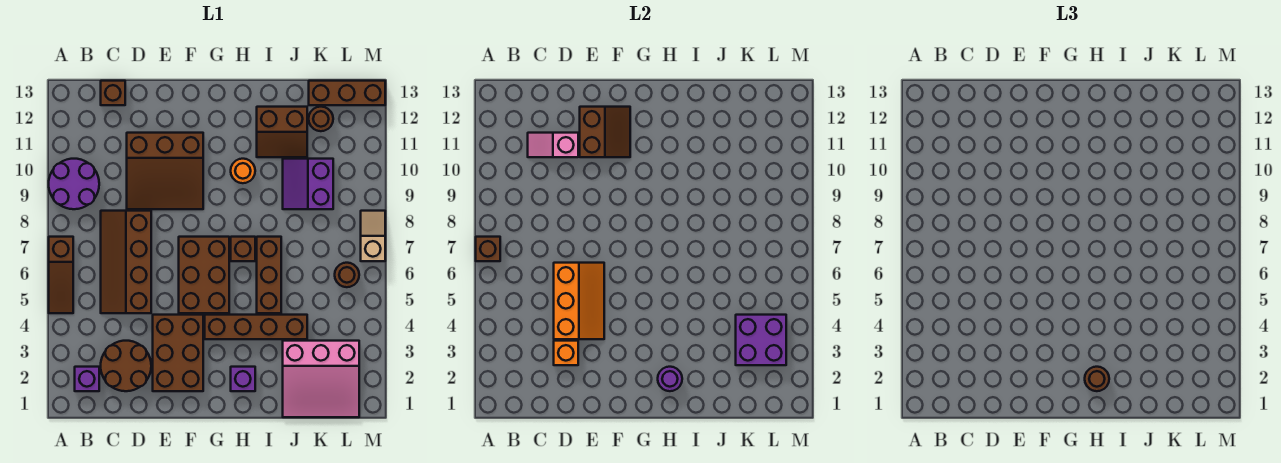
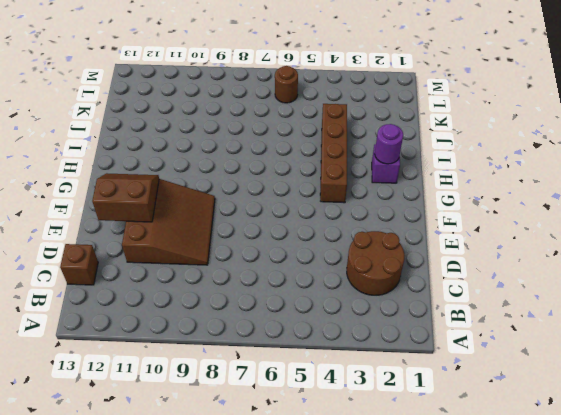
none -> brown slope A5:A7 level 1 top 7
none -> purple round brick A9:B10 level 1
none -> purple brick B2 level 1

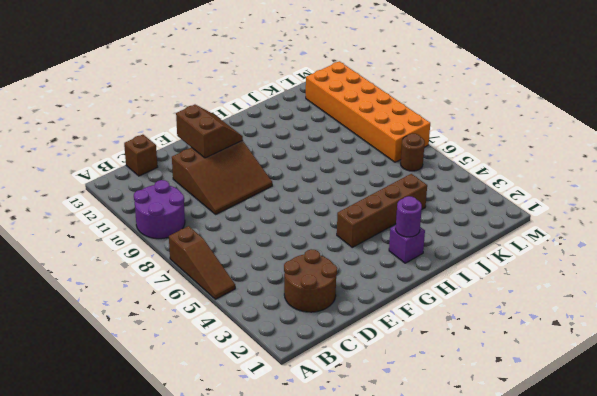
orange brick L7:M12 level 1 -> tan slope M7:M8 level 1 top 7
none -> purple brick B2 level 1
none -> brown slope C5:D8 level 1 top D
none -> brown brick E2:F4 level 1

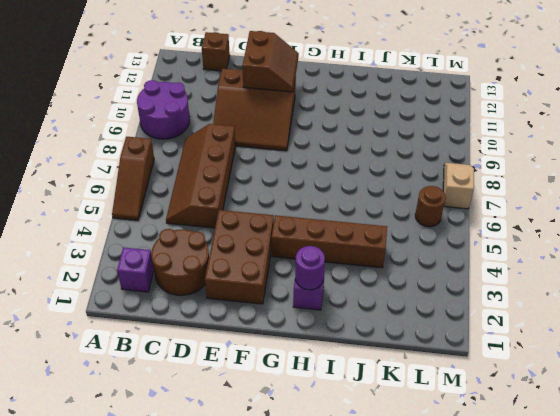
none -> brown brick F5:G7 level 1
none -> brown brick H7 level 1
none -> orange round brick H10 level 1

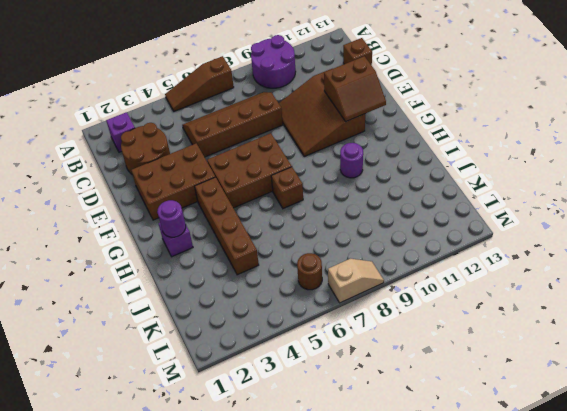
purple round brick H10 level 1 -> orange round brick H10 level 1
none -> brown brick I5:I7 level 1
none -> brown slope I11:J12 level 1 top 12
none -> pink slope J1:L3 level 1 top 3

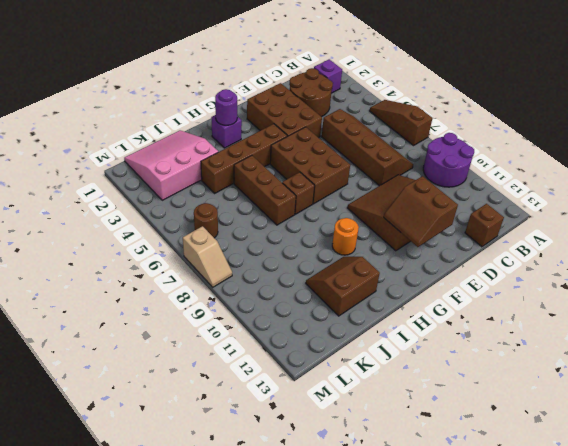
none -> purple slope J9:K10 level 1 top K
none -> brown round brick K12 level 1
none -> brown brick K13:M13 level 1

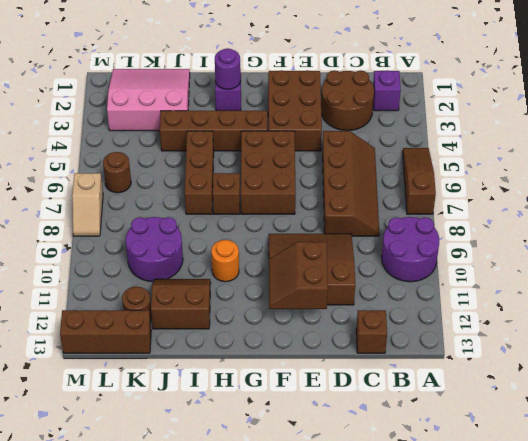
purple round brick J9:K10 level 1 -> purple slope J9:K10 level 1 top K
none -> brown brick A7 level 2
none -> pink slope C11:D11 level 2 top D
none -> orange brick D3 level 2

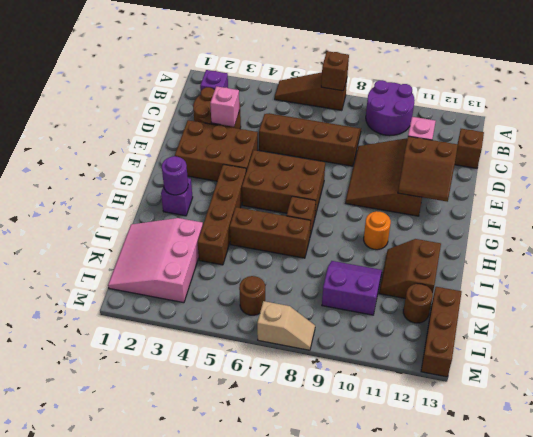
pink brick D3 level 2 -> orange brick D3 level 2
none -> orange slope D4:E6 level 2 top D
none -> purple brick K3:L4 level 2
none -> brown round brick H2 level 3

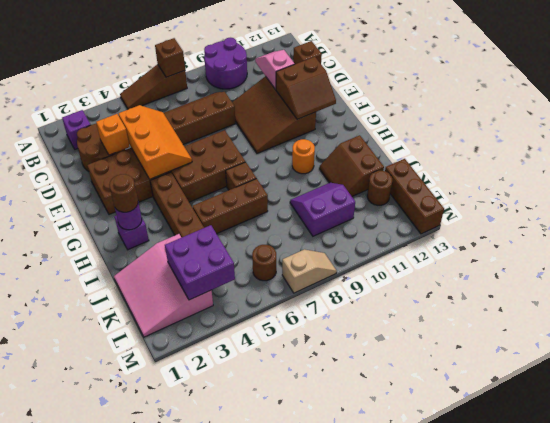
orange slope D4:F5 level 2 top 4 -> orange slope D4:E6 level 2 top D

